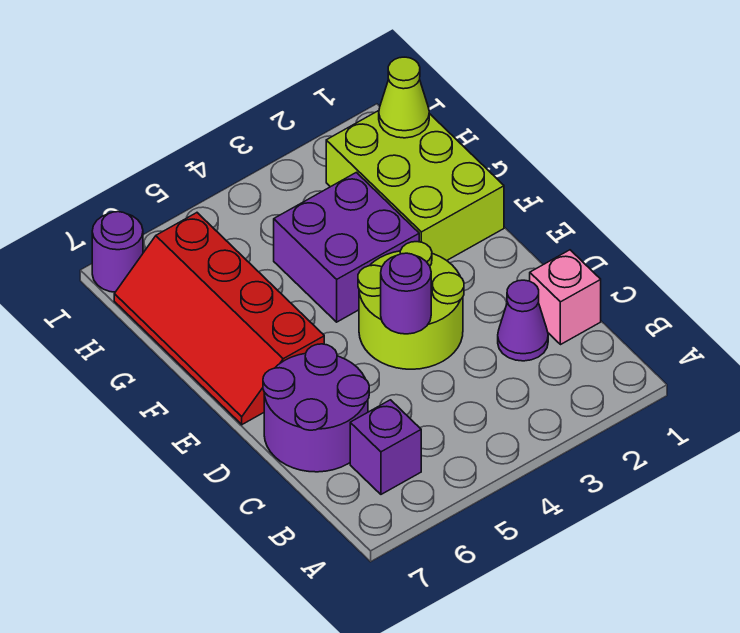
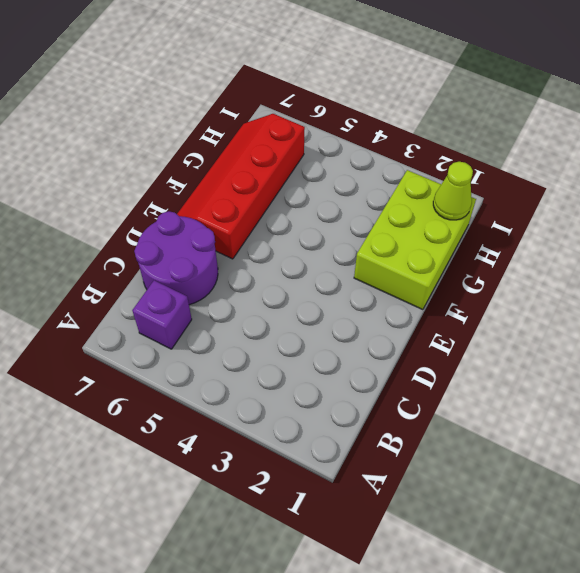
none -> pink brick C1 level 1
none -> purple cone C2 level 1

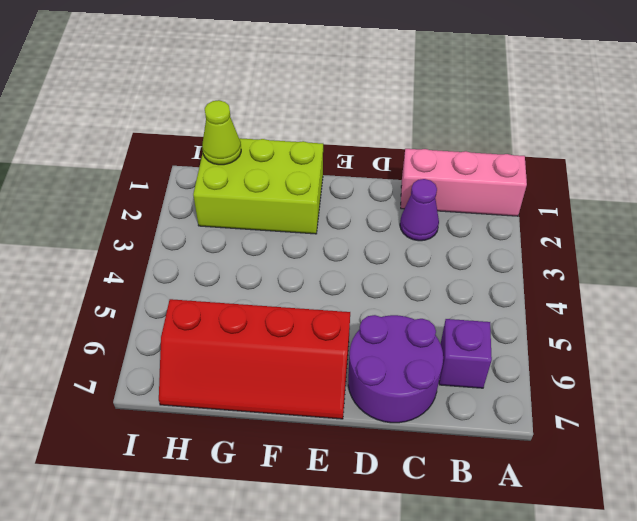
pink brick A1:C1 level 1 -> pink brick C1 level 1
none -> lime round brick D3:E4 level 1
none -> purple brick F3:G4 level 1

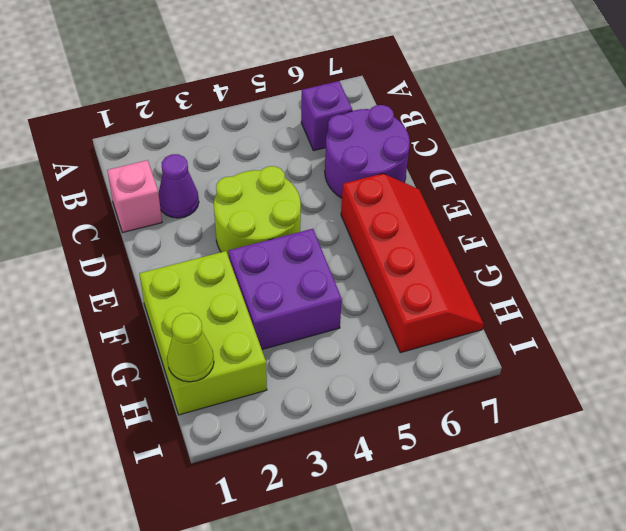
none -> purple round brick I7 level 1
none -> purple round brick D4 level 2

